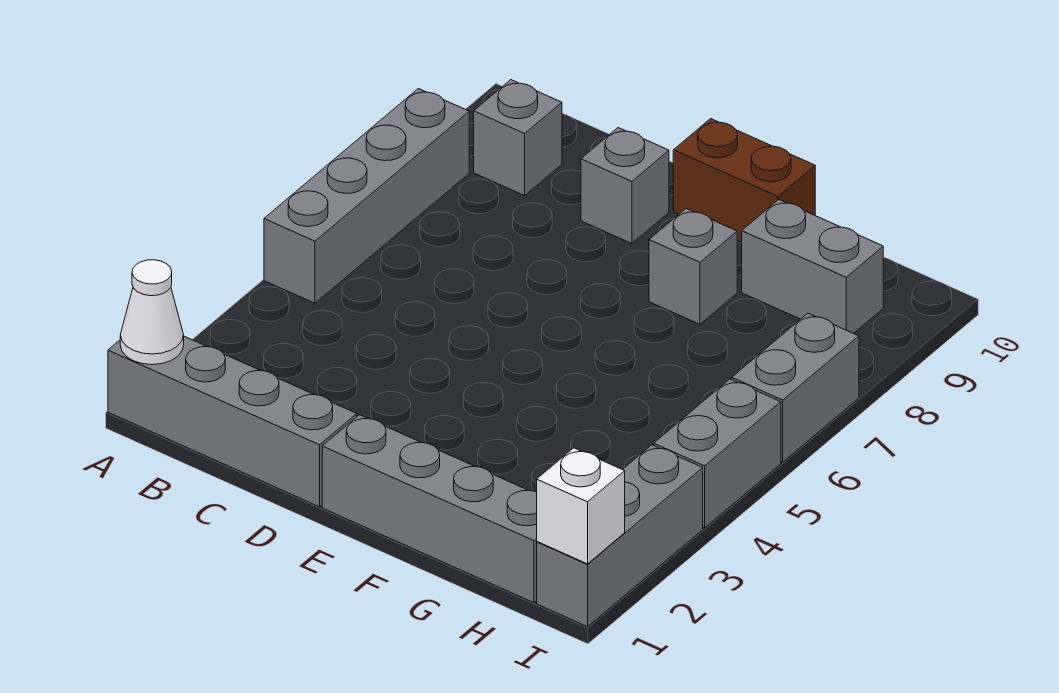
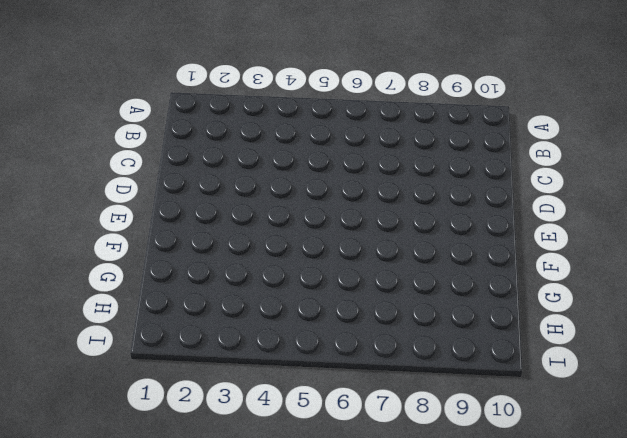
none -> grey brick A1:D1 level 1
none -> grey brick A5:A8 level 1
none -> grey brick B9 level 1

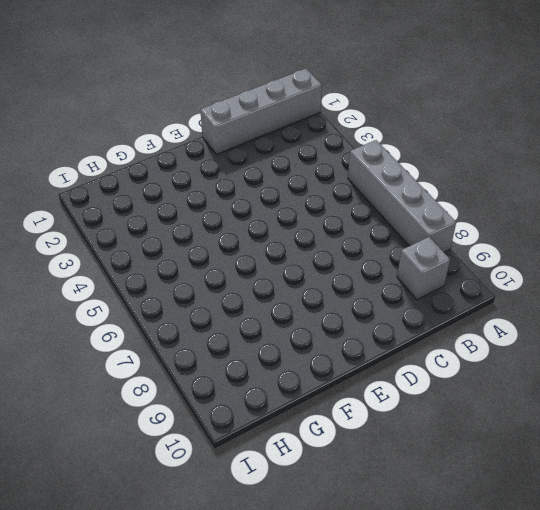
none -> grey brick D9 level 1
none -> grey brick E1:H1 level 1
none -> brown brick E10:F10 level 1

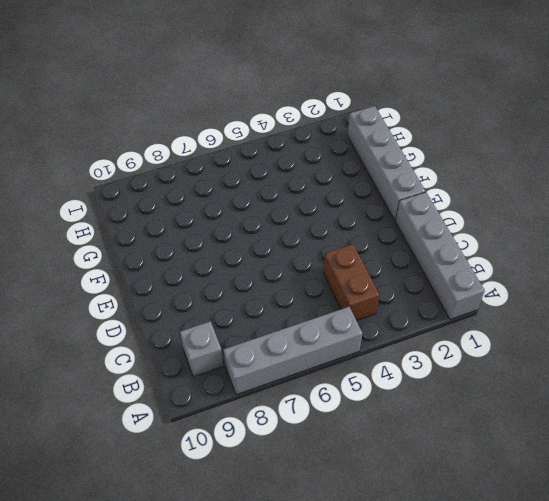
brown brick B4:C4 level 1 -> brown brick E10:F10 level 1
none -> grey brick D9 level 1
none -> grey brick F8 level 1
none -> grey brick G9:H9 level 1

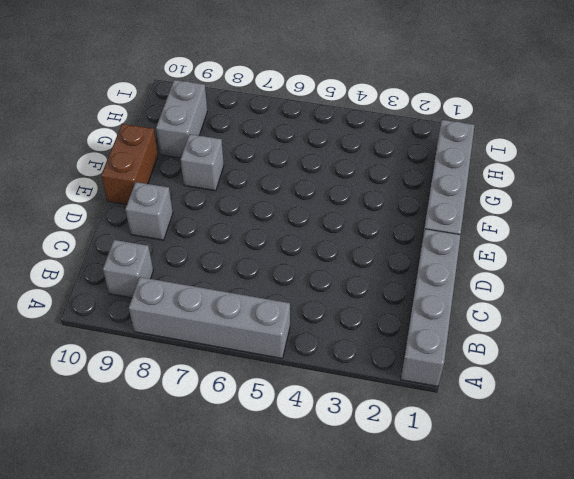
none -> grey brick I1:I3 level 1
none -> grey brick I4:I5 level 1
none -> grey brick I6:I7 level 1

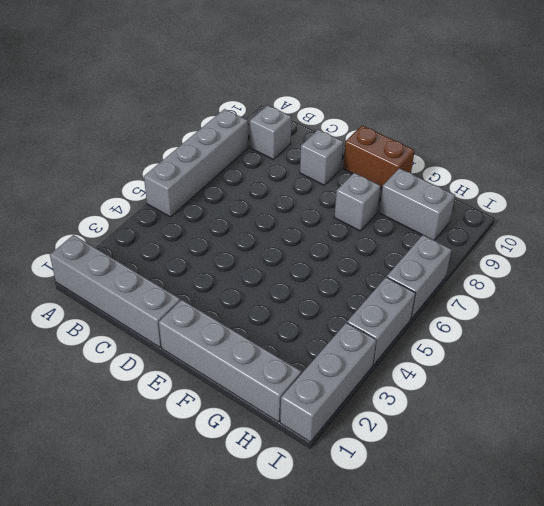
none -> white cone A1 level 2
none -> white brick I1 level 2

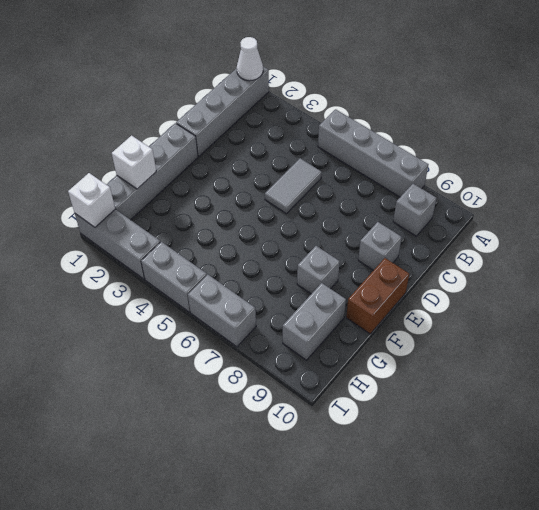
grey tile C5:D5 level 1 -> none
white brick G1 level 2 -> none

